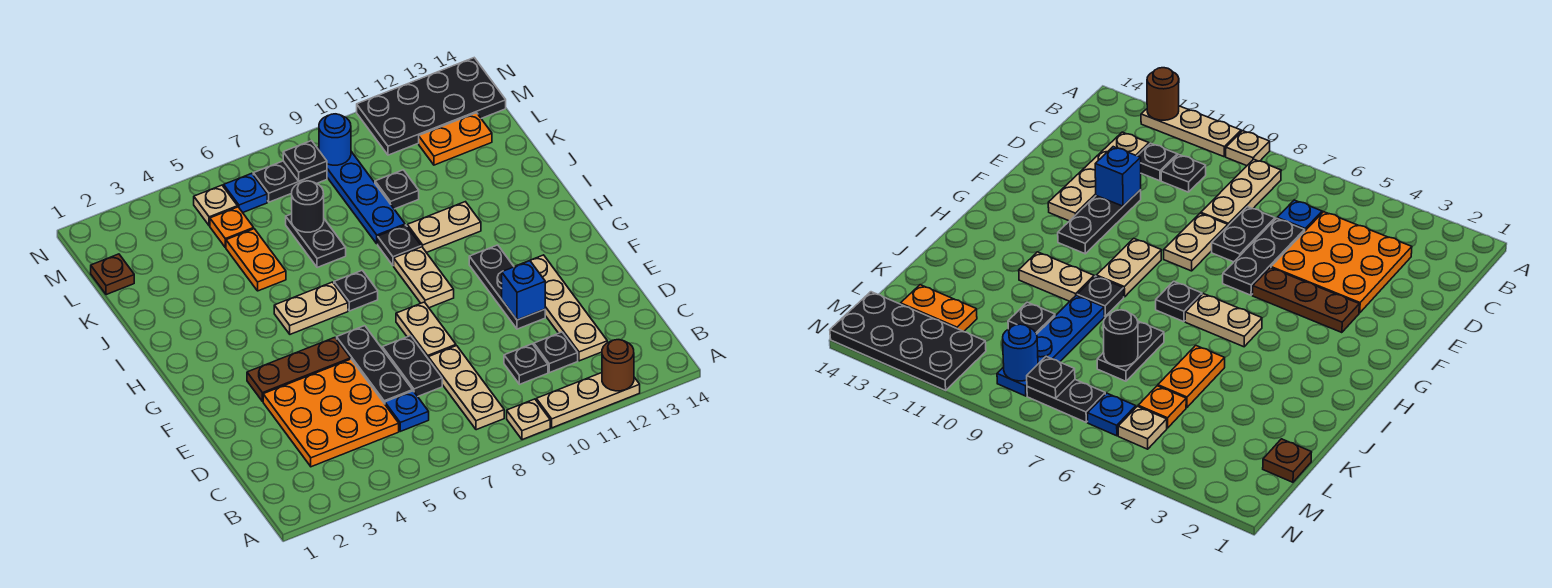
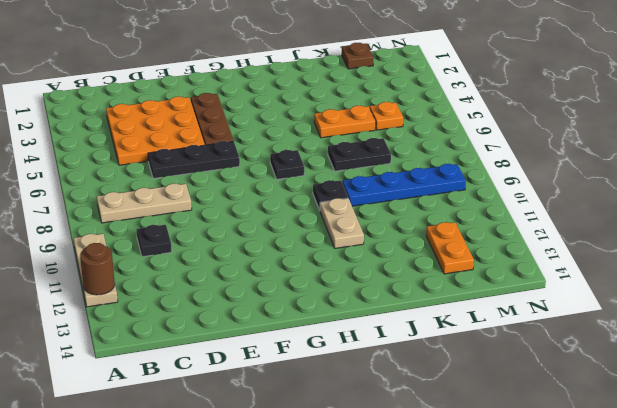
none -> tan plate A9 level 1
none -> blue plate C6 level 1
none -> black plate C11 level 1
none -> tan plate C12:F12 level 1

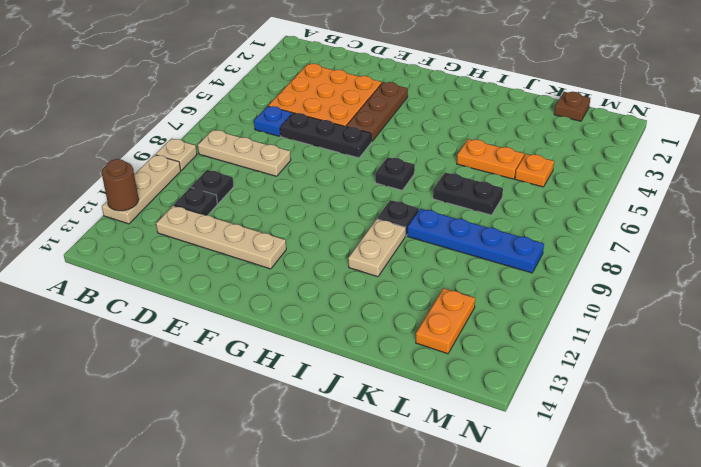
none -> black plate D7:E7 level 1
none -> tan plate E8:F8 level 1
none -> black plate E11:G11 level 1
none -> tan plate G9:H9 level 1

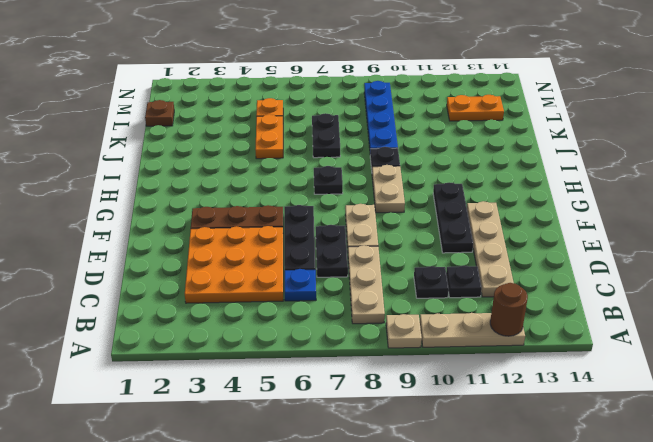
none -> tan plate H5:H6 level 1
none -> tan plate I10:I11 level 1
none -> black plate K10 level 1
none -> tan plate M5 level 1

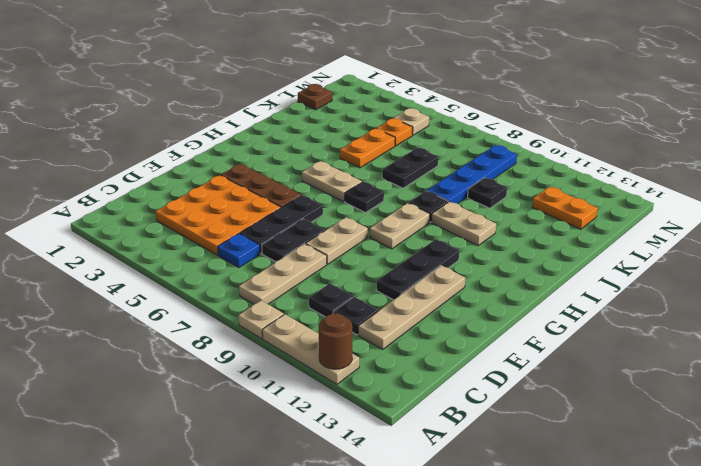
none -> blue plate M6 level 1
none -> black plate M7:M8 level 1
none -> black plate M11:N14 level 1
none -> blue brick E11 level 2

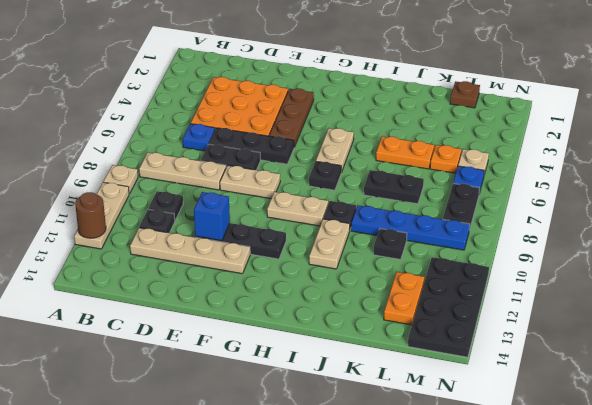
none -> black round brick K7 level 2
none -> black plate M8 level 2
none -> blue round brick M9 level 2

